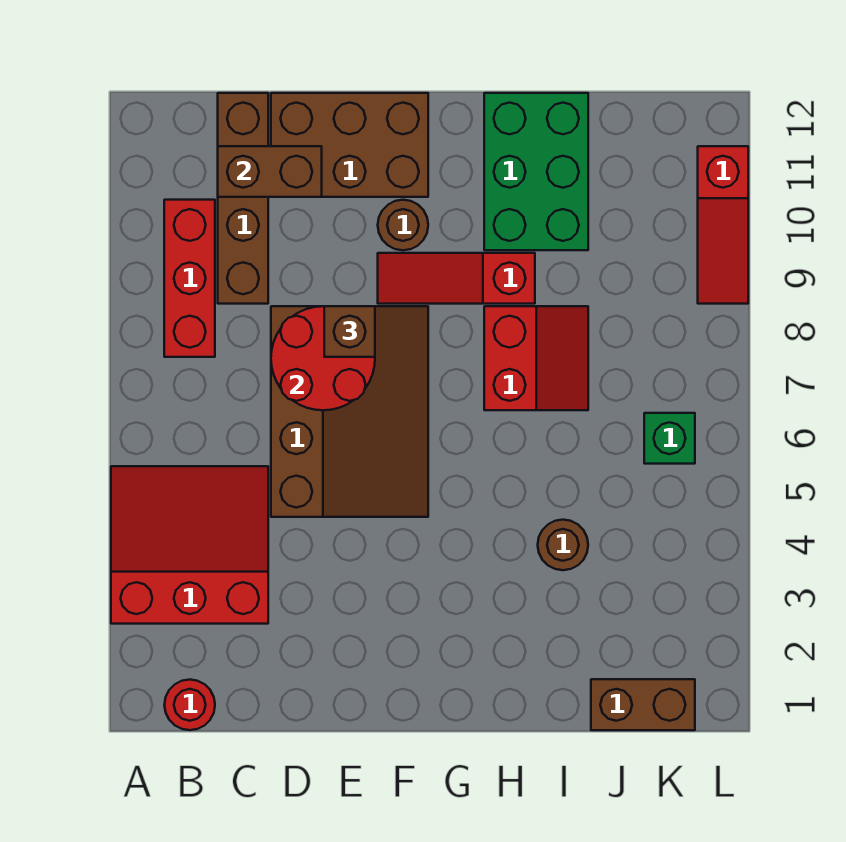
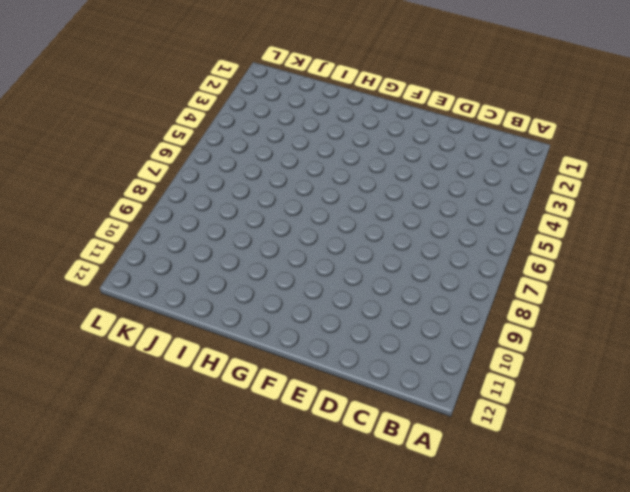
none -> red slope A3:C5 level 1 top 3
none -> red round brick B1 level 1
none -> red brick B8:B10 level 1

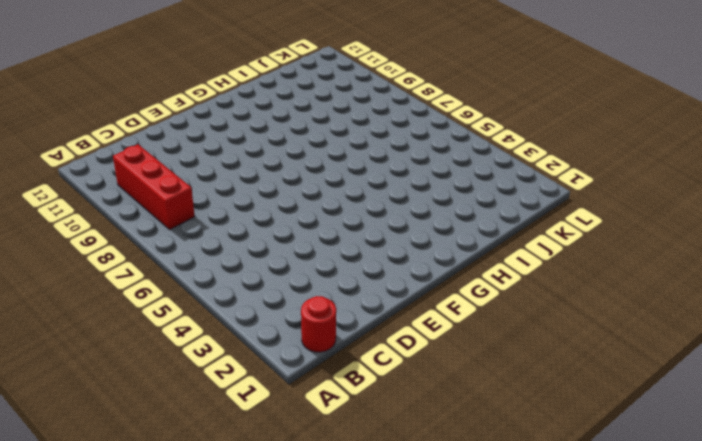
none -> red slope A3:C5 level 1 top 3
none -> brown brick C9:C12 level 1
none -> brown slope D5:F8 level 1 top D

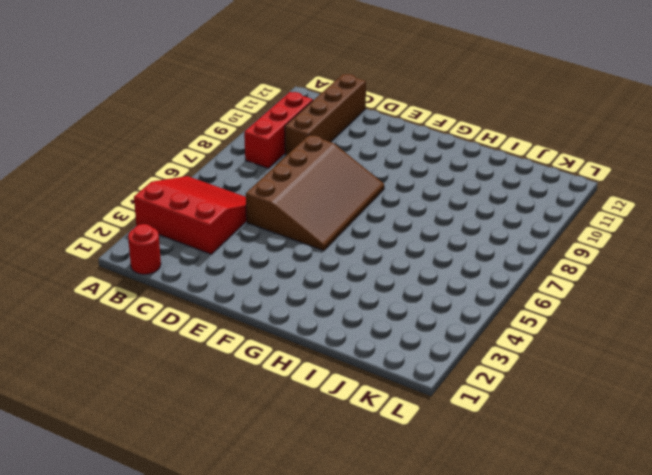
none -> brown brick D11:F12 level 1
none -> red slope F9:H9 level 1 top H
none -> brown round brick F10 level 1

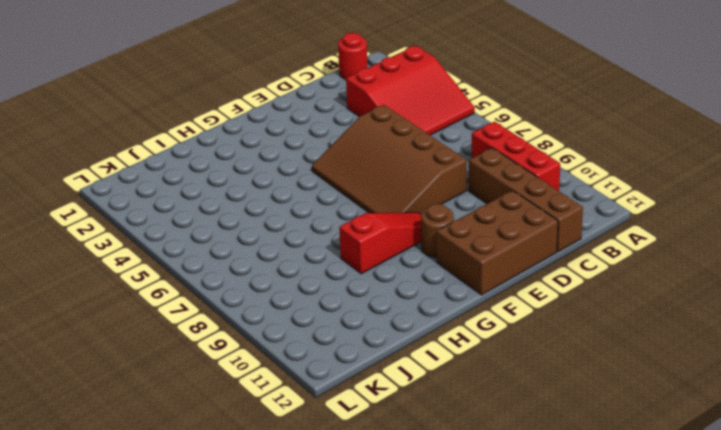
none -> red slope H7:I8 level 1 top H
none -> green brick H10:I12 level 1
none -> brown round brick I4 level 1

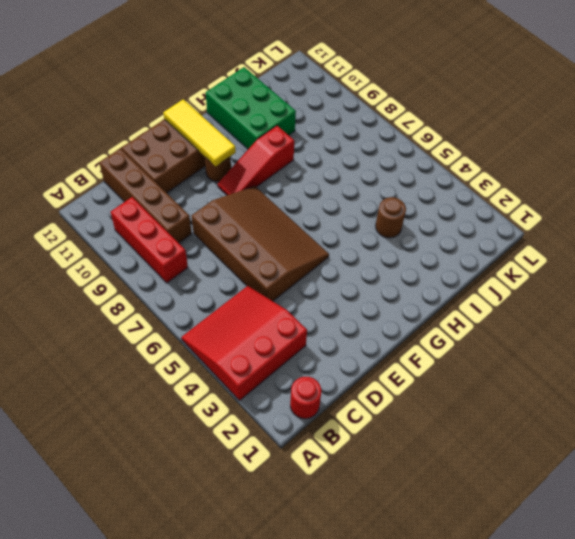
yellow tile F10:F12 level 2 -> none
none -> red slope H7:I8 level 1 top H
none -> brown brick J1:K1 level 1
none -> green brick K6 level 1

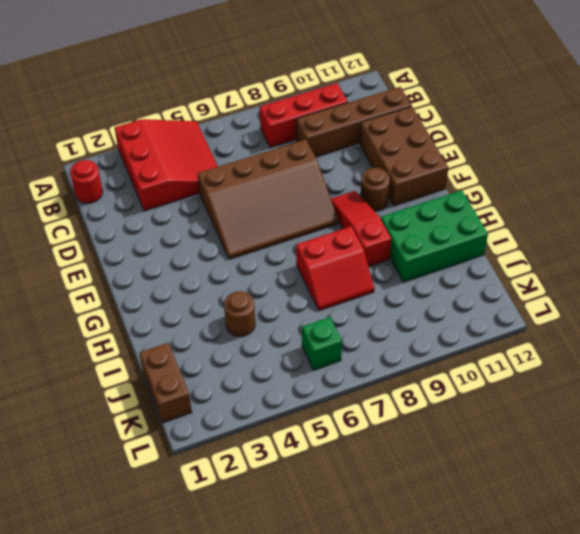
none -> red slope L9:L11 level 1 top 11
none -> brown brick C11:D11 level 2
none -> red round brick D7:E8 level 2

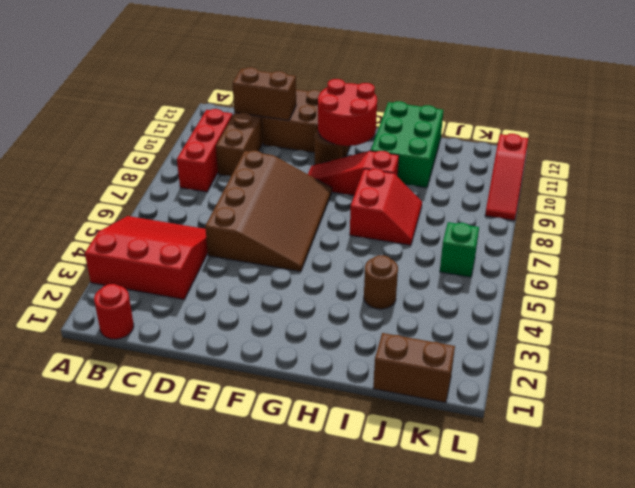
red round brick F10:G11 level 2 -> red round brick D7:E8 level 2
none -> brown brick E8 level 3

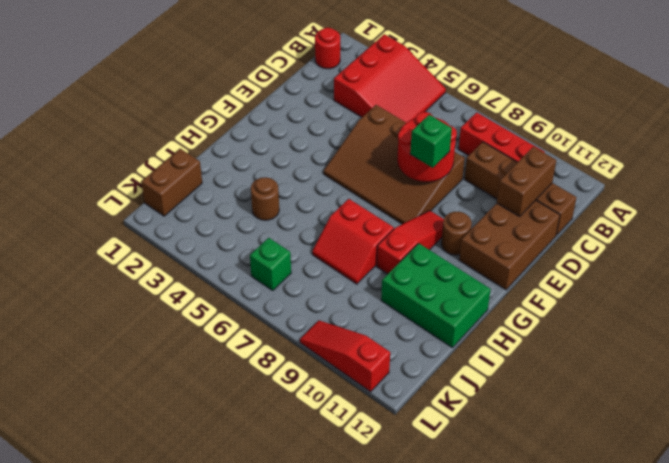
green brick E8 level 3 -> brown brick E8 level 3

